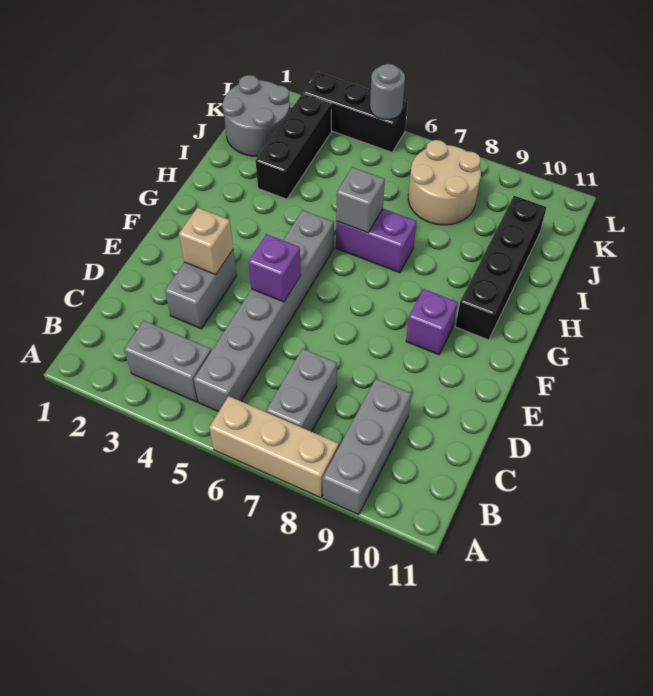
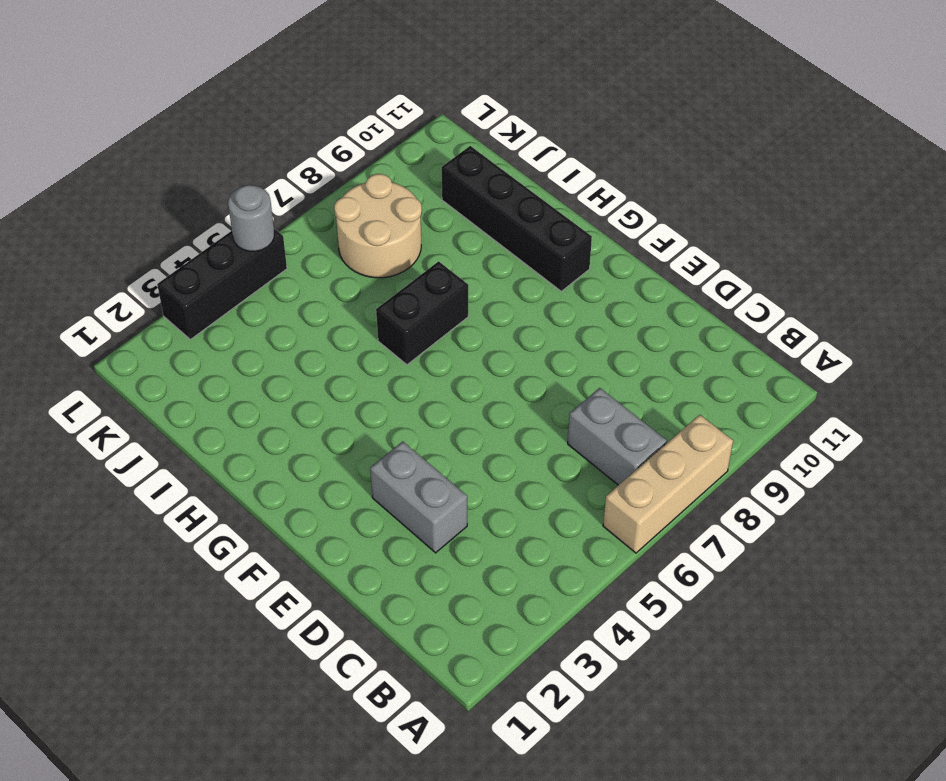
black brick H6:H7 level 1 -> purple brick H6:H7 level 1
none -> grey brick A9:C9 level 1
none -> grey brick B3:B4 level 1
none -> grey brick B5:G5 level 1

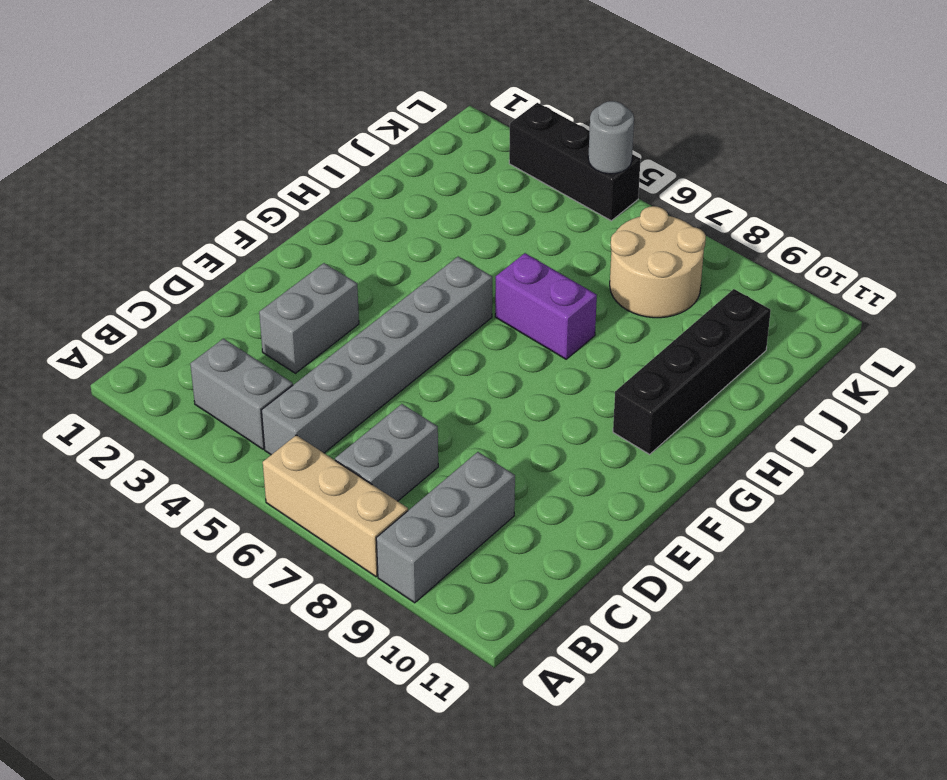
none -> purple brick F9 level 1
none -> black brick I3:K3 level 1
none -> grey round brick J1:K2 level 1

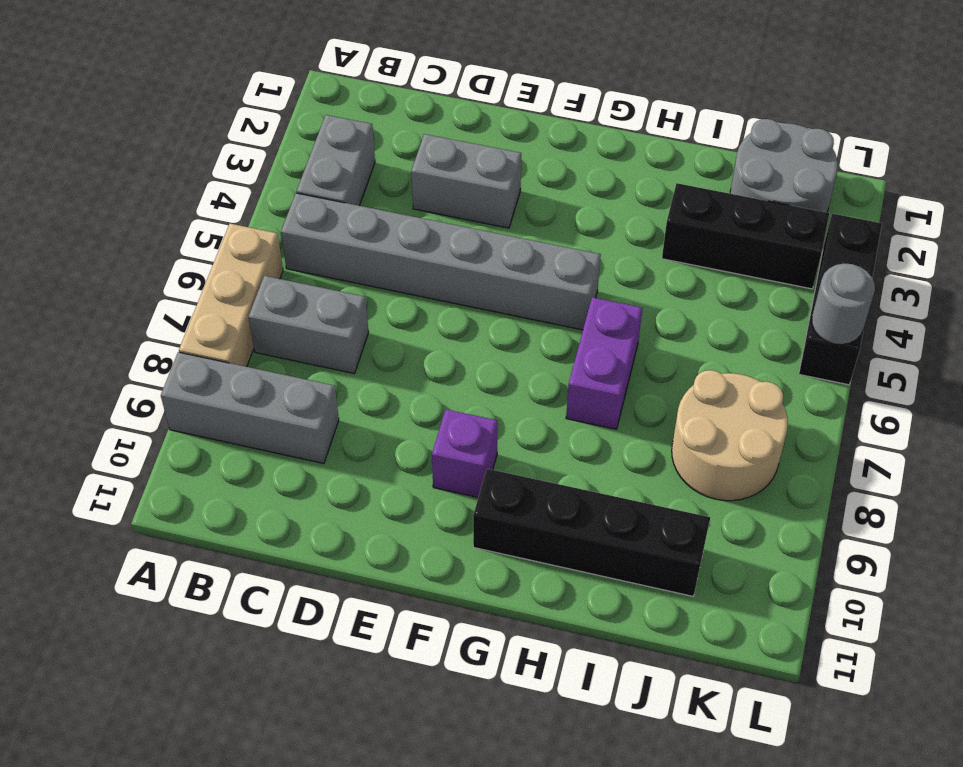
none -> tan brick E3 level 2
none -> purple brick E5 level 2
none -> grey brick H6 level 2

